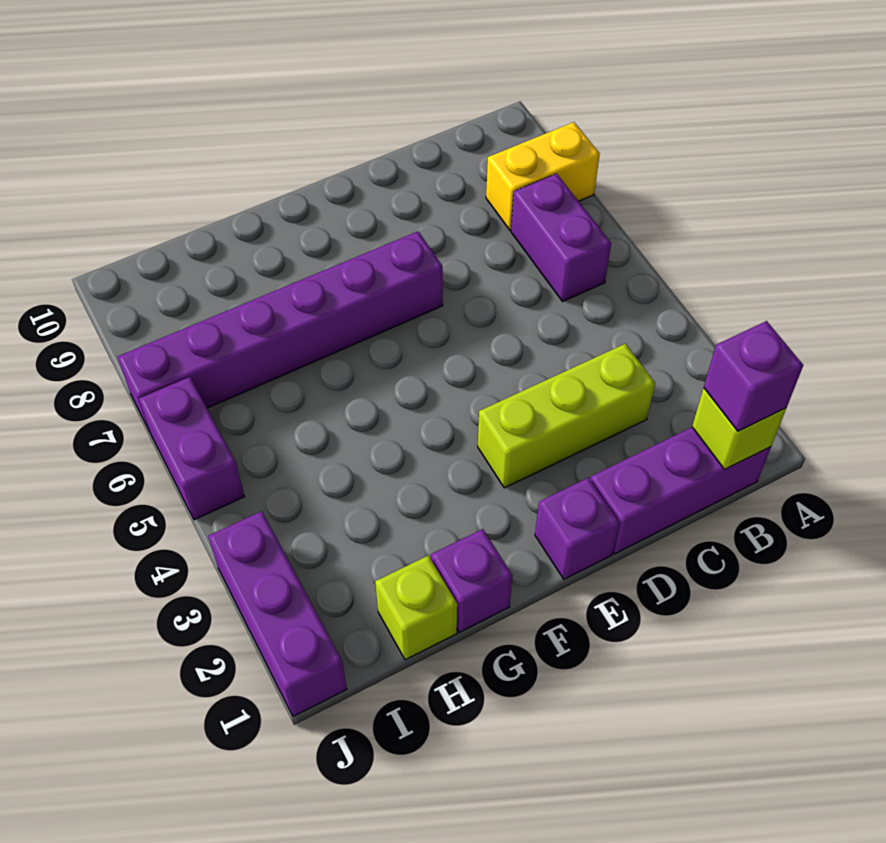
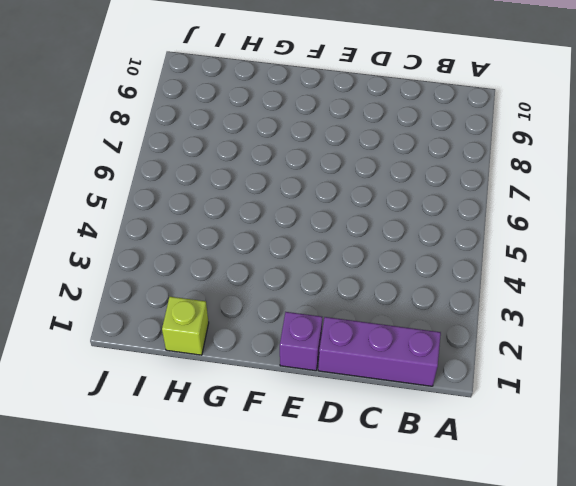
none -> yellow brick A8:B8 level 1
none -> purple brick B6:B7 level 1
none -> lime brick C3:E3 level 1

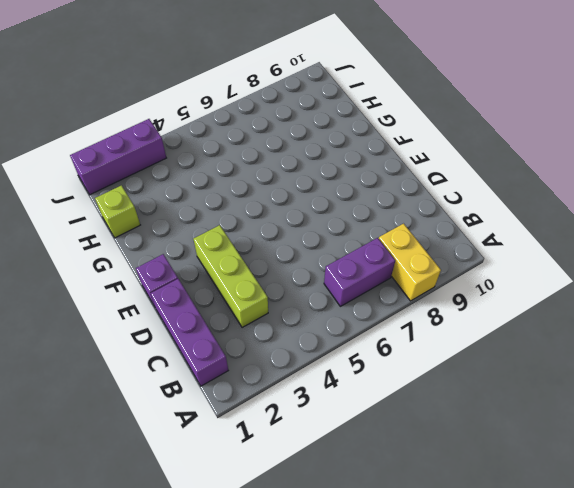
none -> purple brick E7:J7 level 1
none -> purple brick G1 level 1
none -> purple brick J5:J6 level 1

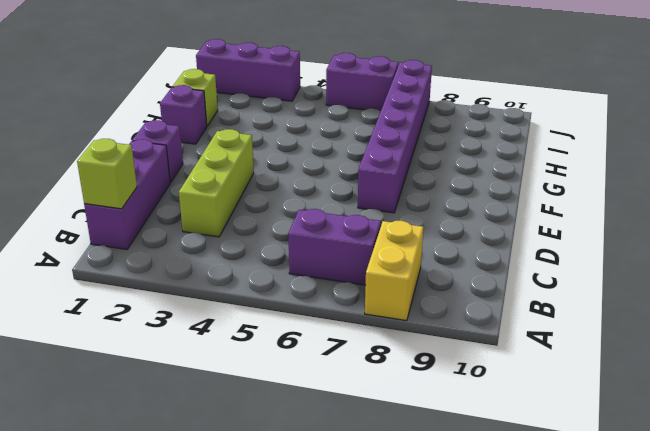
none -> purple brick B1 level 3

